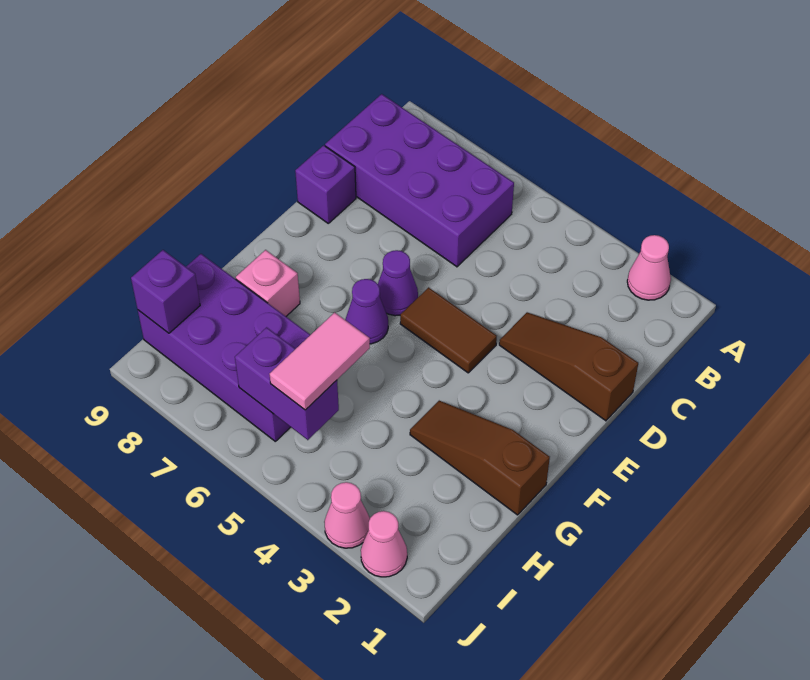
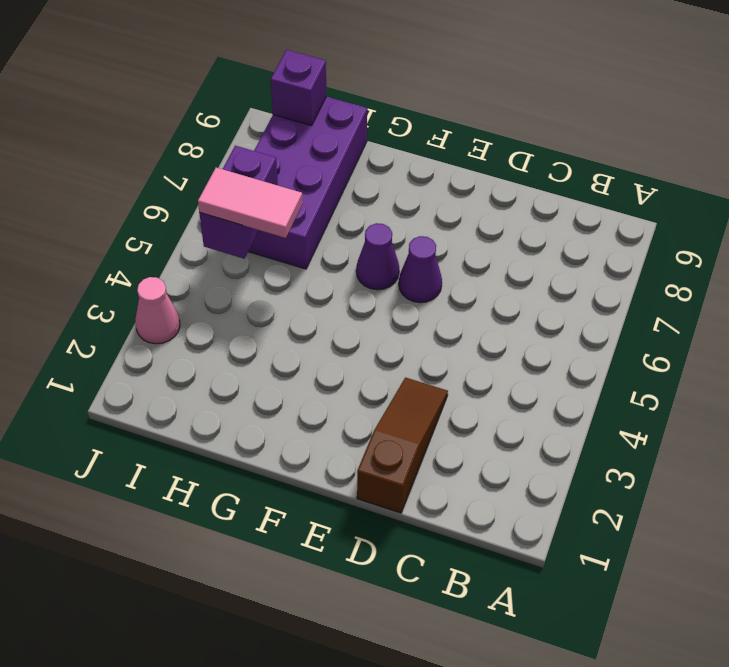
none -> pink cone A2 level 1
none -> purple brick B6:C9 level 1
none -> purple brick D9 level 1

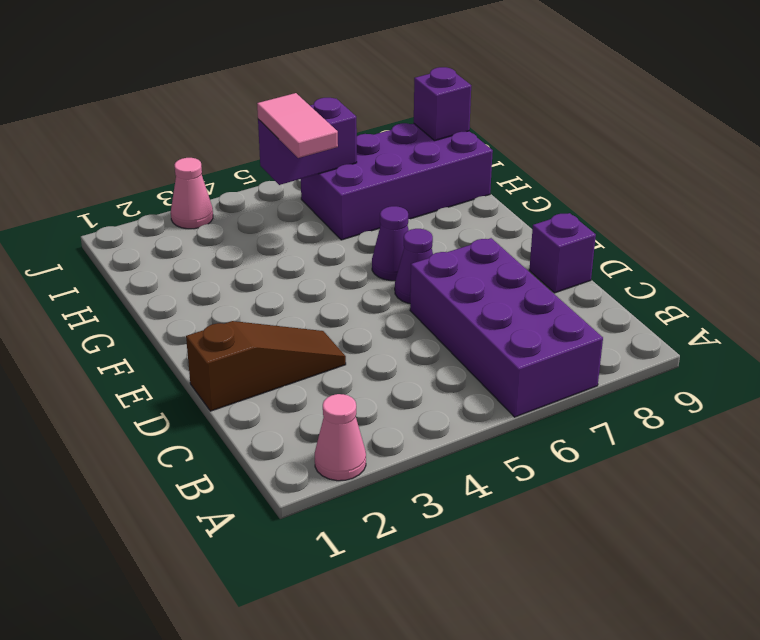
purple brick A6:D7 level 1 -> purple brick B6:C9 level 1
none -> brown tile E4:E5 level 1
none -> brown slope G1:G3 level 1 top 1
none -> pink brick G8 level 1

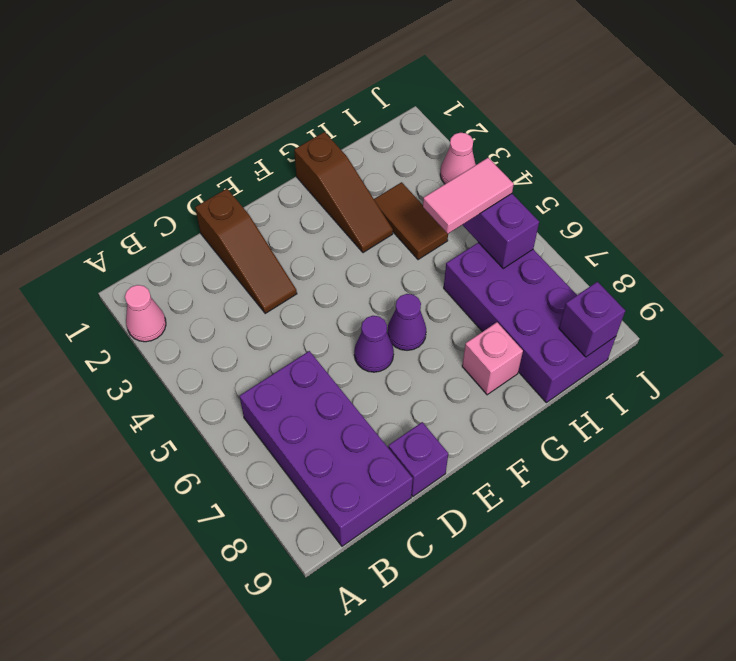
brown tile H3:H4 level 1 -> brown tile E4:E5 level 1
none -> pink cone J2 level 1

